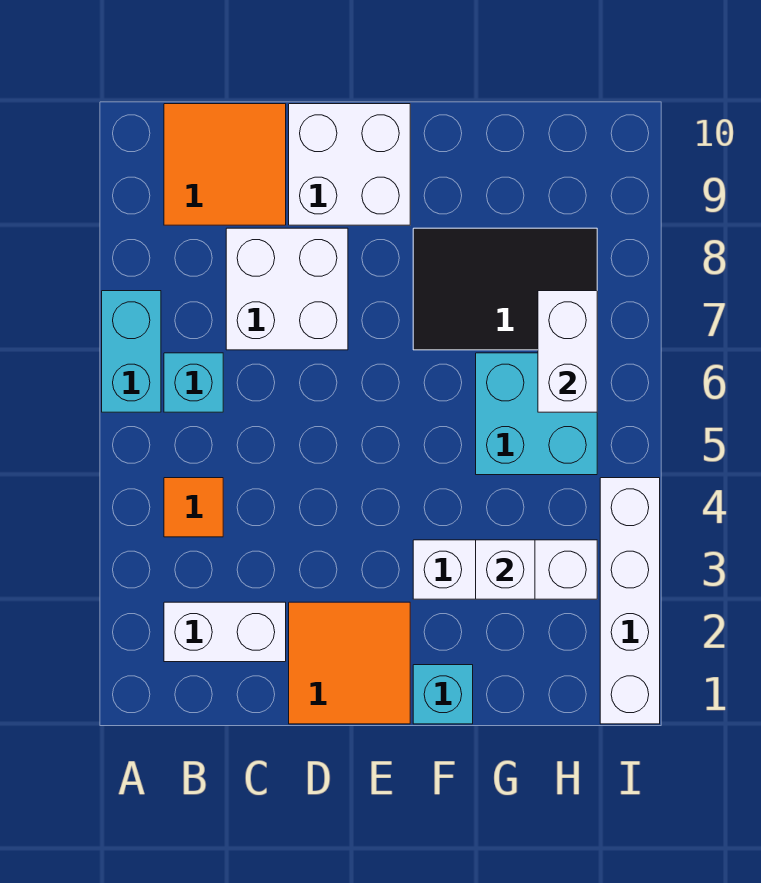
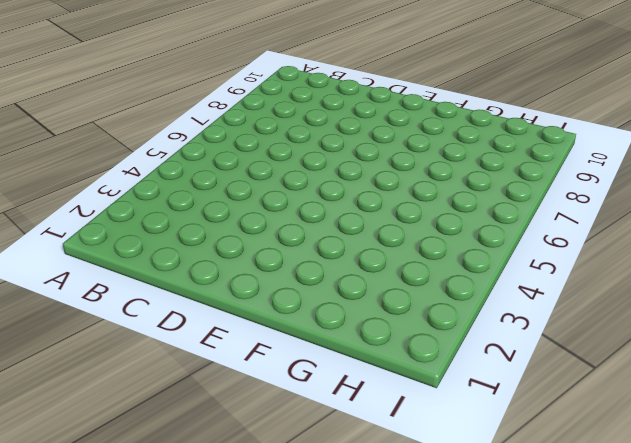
none -> cyan brick A6:A7 level 1
none -> white brick B2:C2 level 1
none -> orange tile B4 level 1

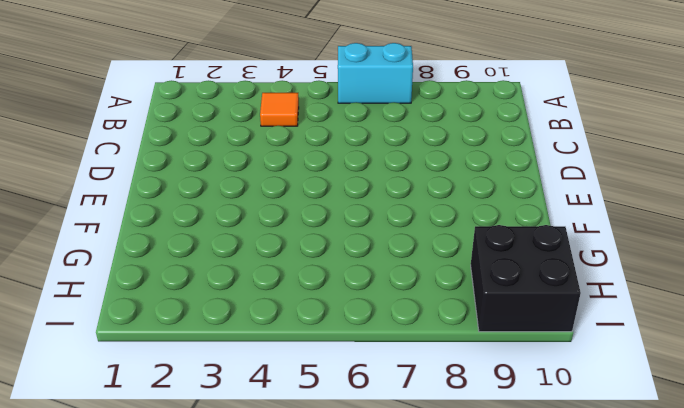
black brick H9:I10 level 1 -> none
none -> white brick B2:C2 level 1
none -> cyan brick B6 level 1
none -> orange tile B9:C10 level 1

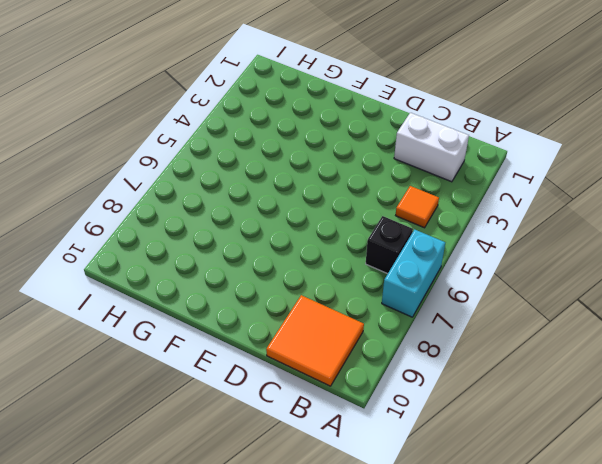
black brick B6 level 1 -> cyan brick B6 level 1
none -> white brick C7:D8 level 1
none -> orange tile D1:E2 level 1
none -> white brick D9:E10 level 1

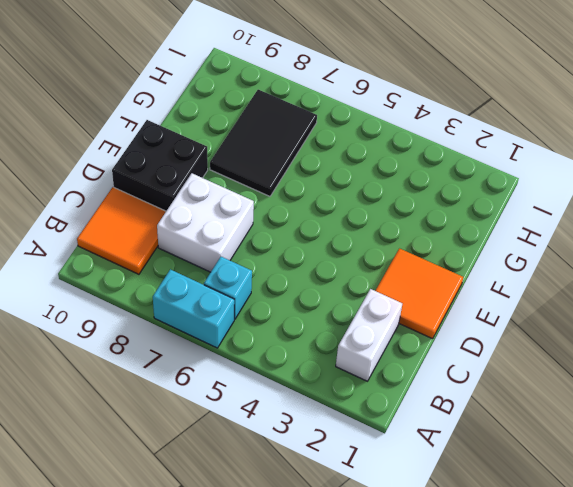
black brick D9:E10 level 1 -> white brick D9:E10 level 1
none -> orange tile B4 level 1
none -> cyan brick F1 level 1
none -> white brick F3:H3 level 1

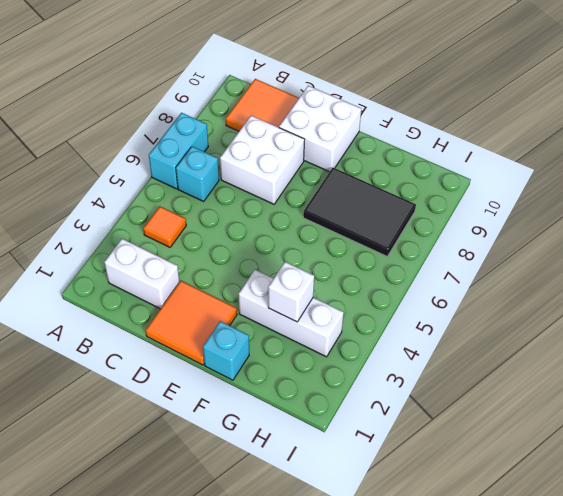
none -> cyan brick G5:H6 level 1
none -> white brick I1:I4 level 1
none -> white brick H6:H7 level 2

